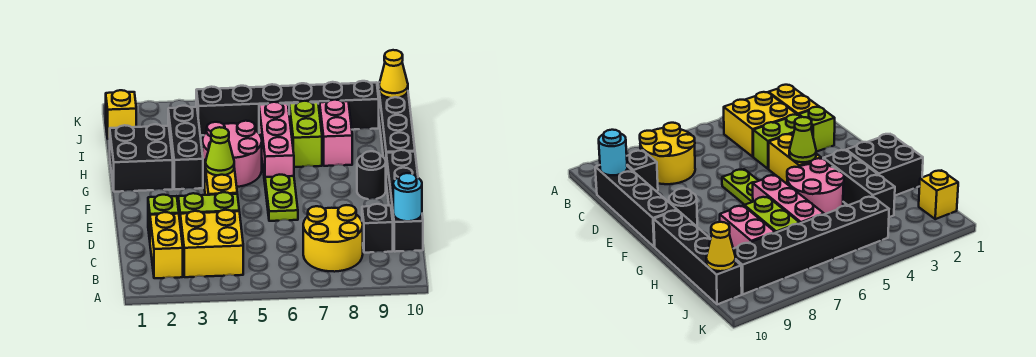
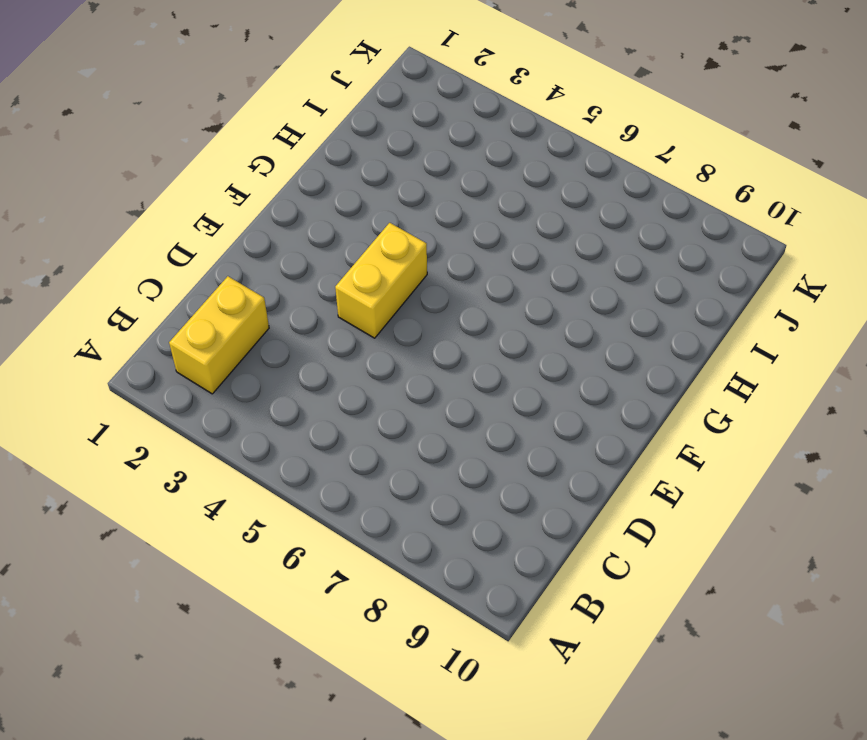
none -> yellow brick B3:C4 level 1
none -> yellow round brick B7:C8 level 1
none -> black brick C9 level 1

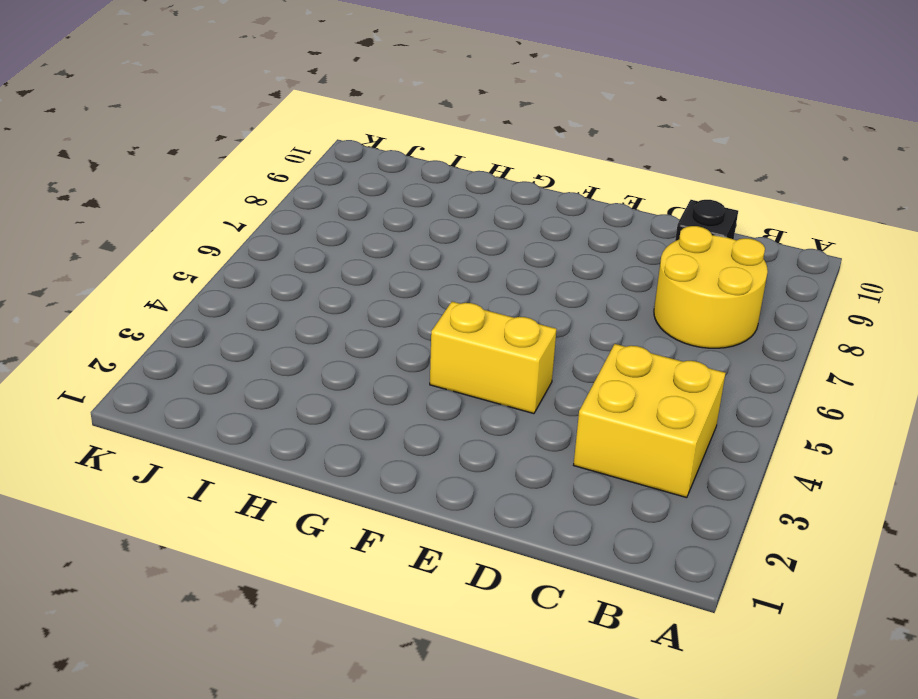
none -> yellow brick B2:C2 level 1
none -> black brick C10:F10 level 1
none -> lime brick D2 level 1

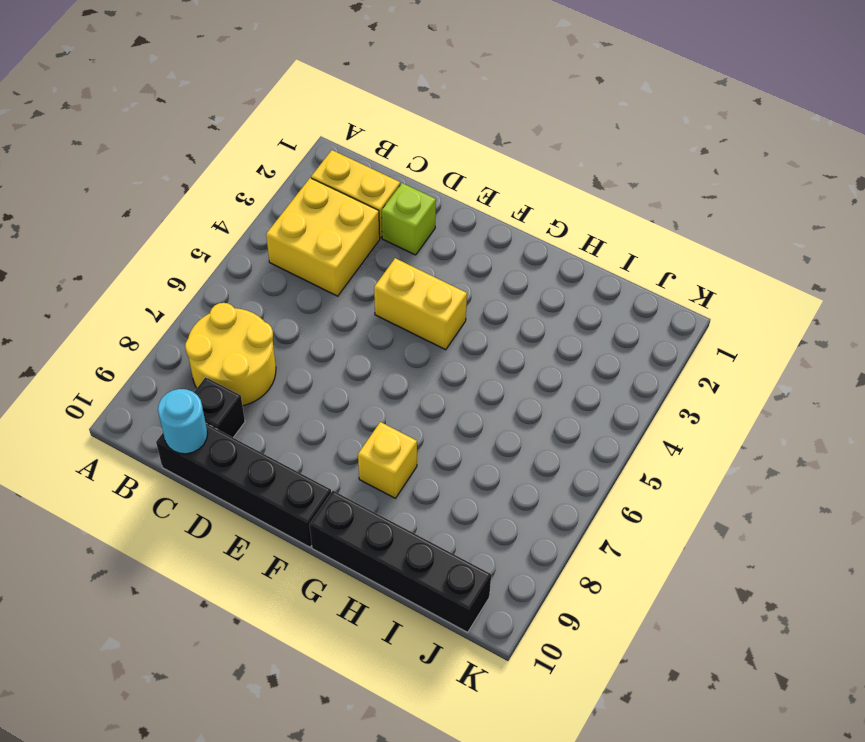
yellow brick G8 level 1 -> yellow brick J1 level 1
none -> lime brick D3:D4 level 1
none -> lime plate E6:F6 level 1
none -> black round brick F9 level 1

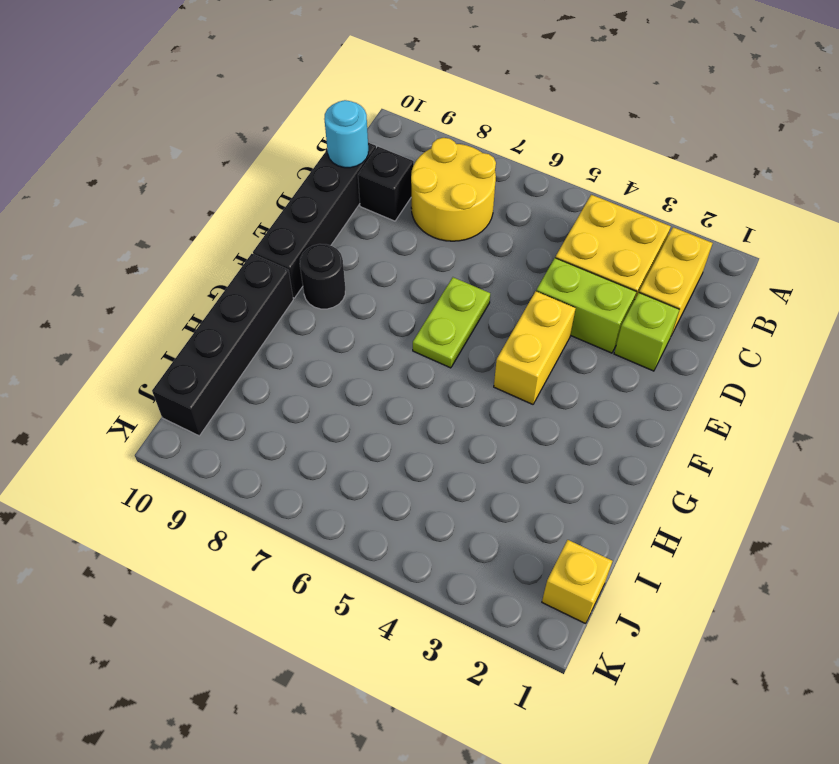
none -> black brick G1:H2 level 1
none -> black brick G3:I3 level 1
none -> pink round brick G4:H5 level 1

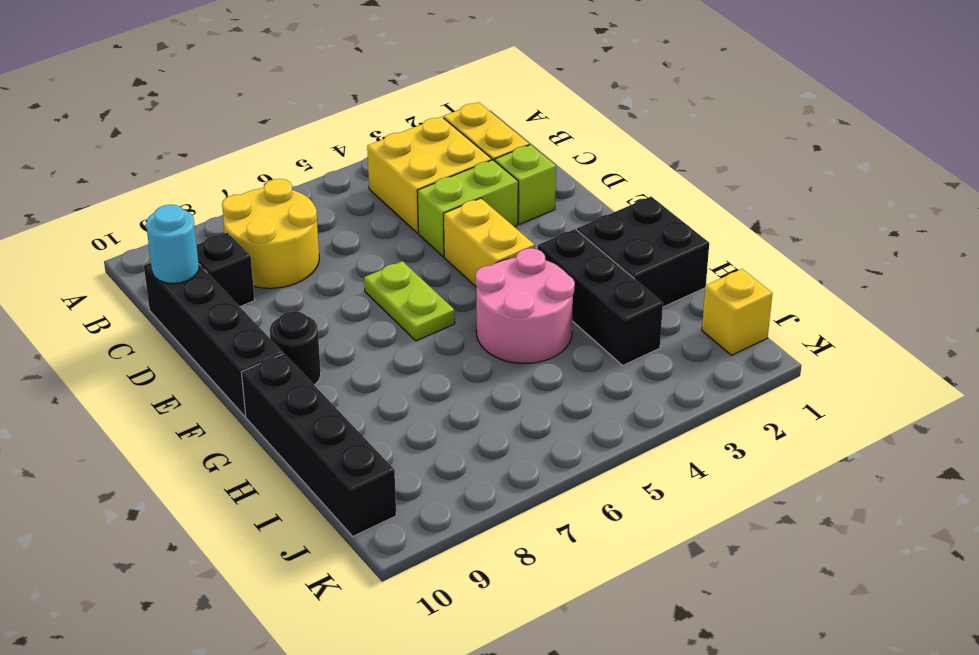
none -> pink brick G6:I6 level 1
none -> lime brick H7:I7 level 1
none -> pink brick H8:I8 level 1

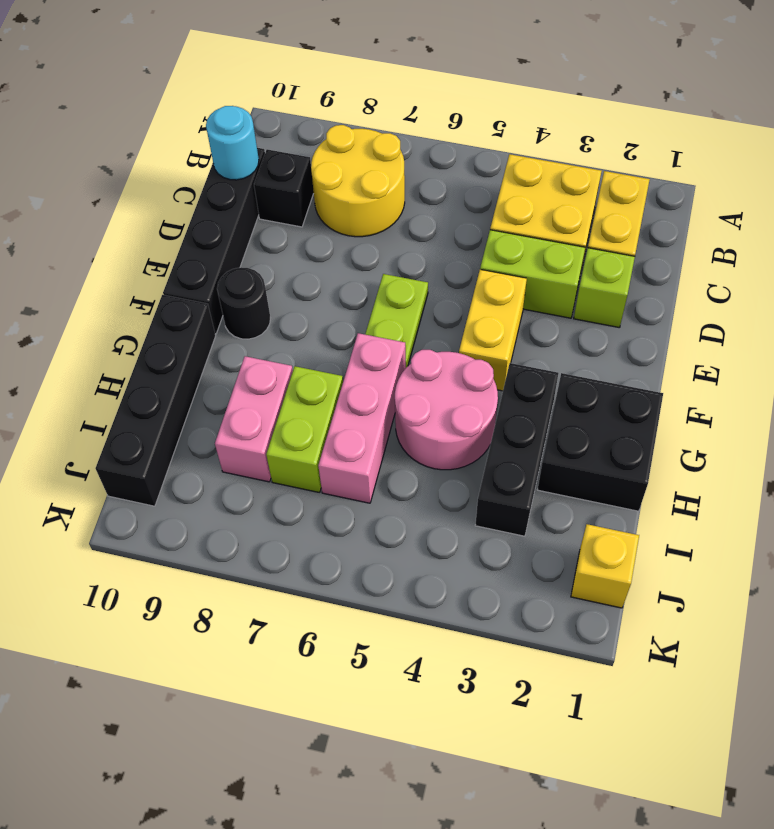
none -> black brick J4:J9 level 1
none -> lime cone F4 level 2
none -> yellow cone J10 level 2

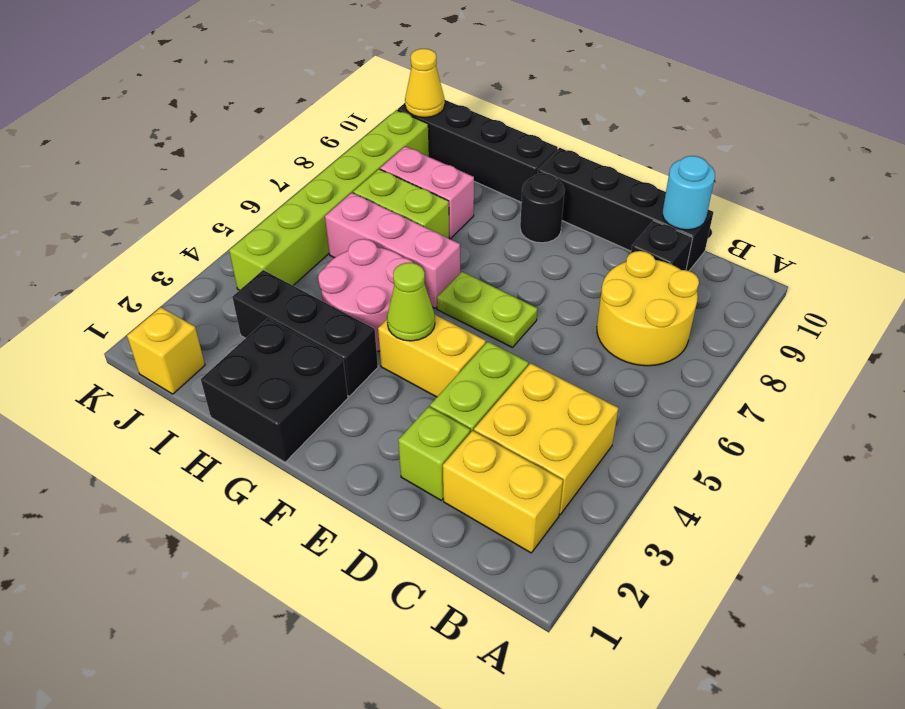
lime brick J4:J9 level 1 -> black brick J4:J9 level 1

